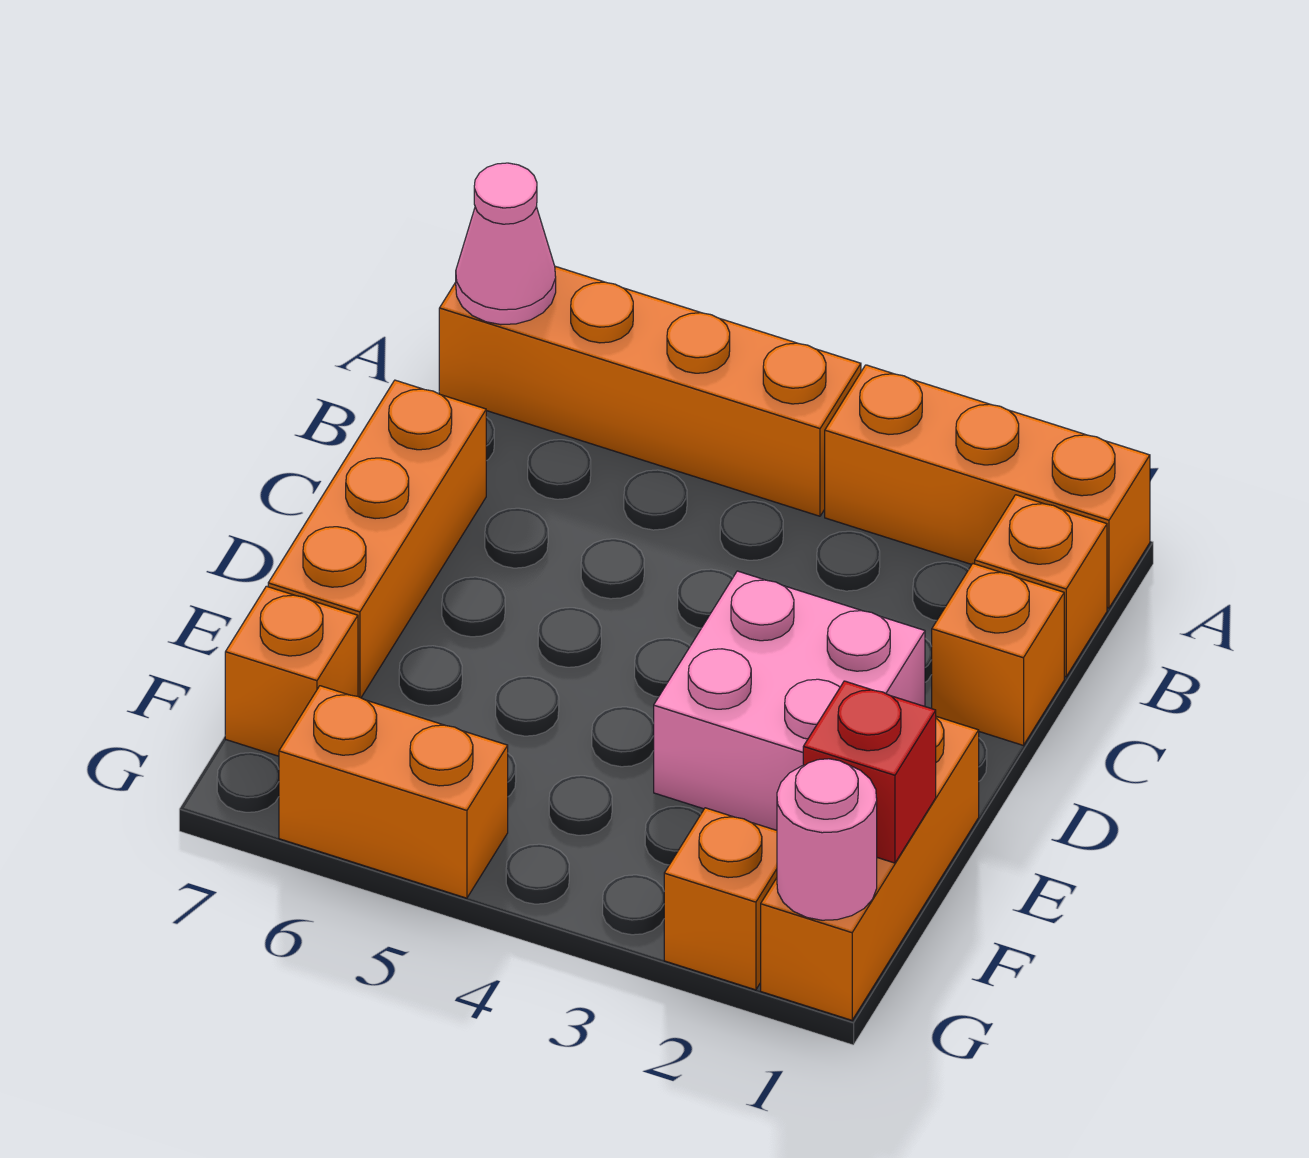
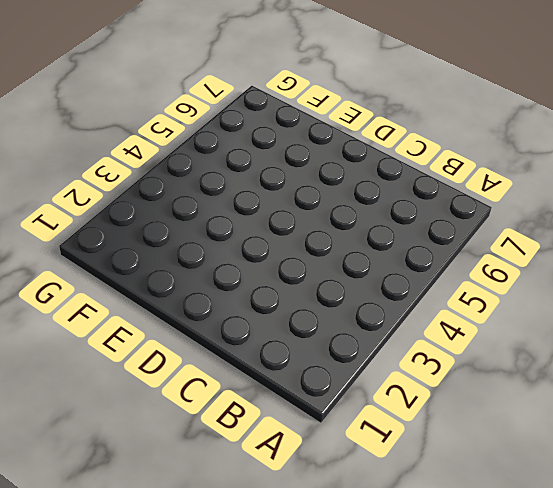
none -> orange brick A1:A3 level 1
none -> orange brick A4:A7 level 1
none -> orange brick B1 level 1

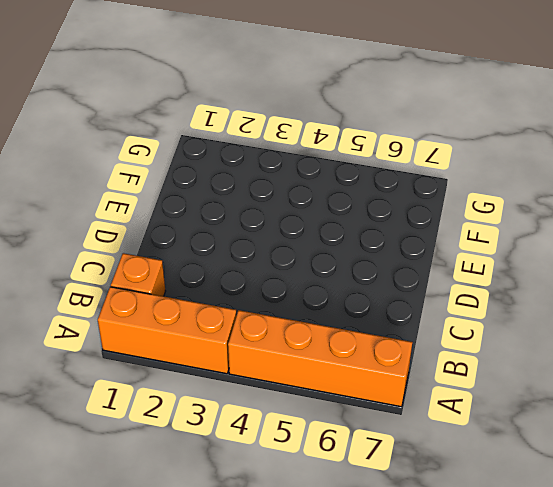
none -> orange brick C1 level 1
none -> orange brick C7:E7 level 1
none -> pink brick D2:E3 level 1

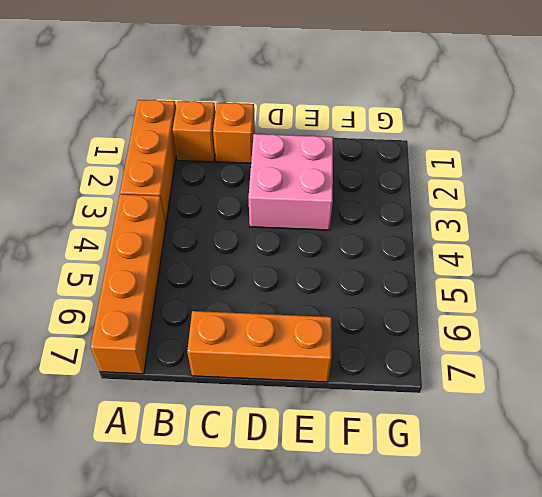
none -> orange brick E1:G1 level 1
none -> orange brick F7 level 1
none -> orange brick G2 level 1

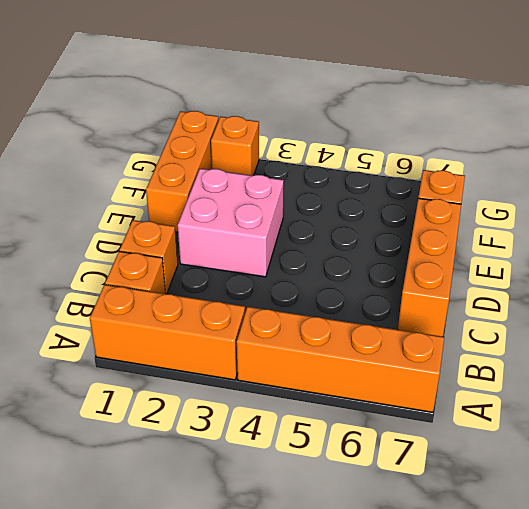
none -> orange brick G5:G6 level 1
none -> pink cone A7 level 2
none -> red brick F1 level 2

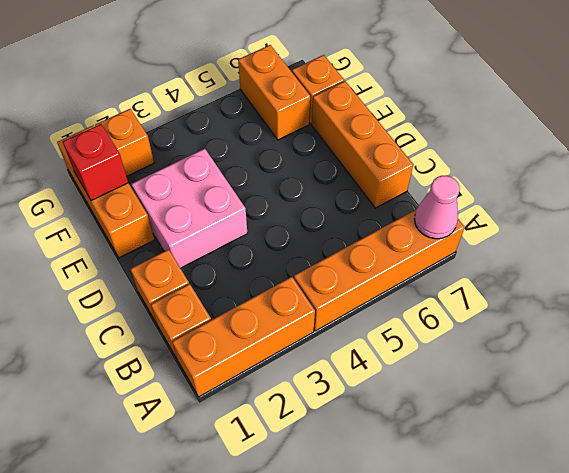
orange brick F6:G6 level 1 -> orange brick G5:G6 level 1
none -> pink round brick G1 level 2

